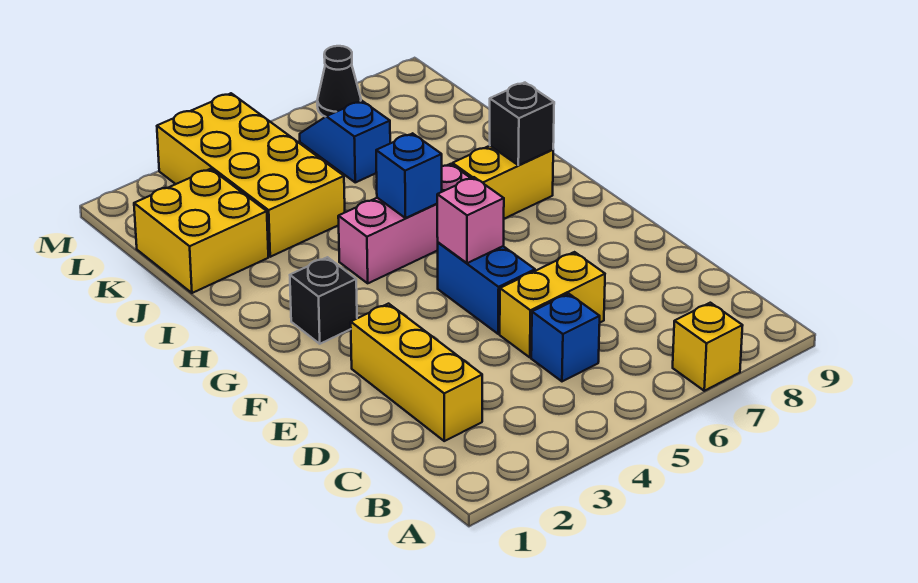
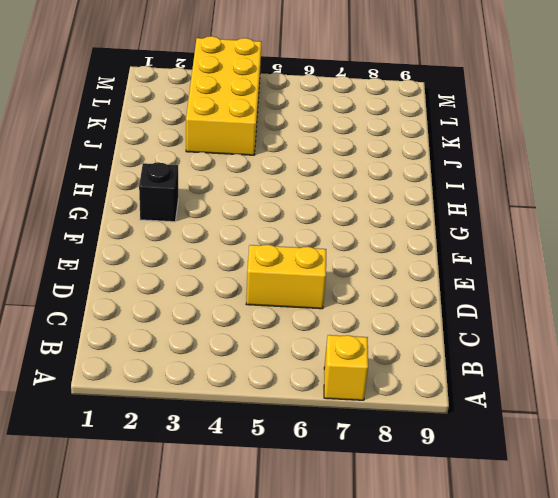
none -> yellow brick C2:E2 level 1
none -> blue brick C5 level 1
none -> blue brick E5:F5 level 1

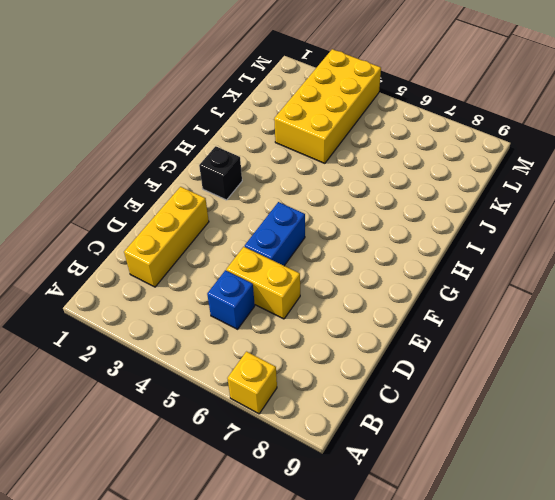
none -> pink brick H4:H6 level 1
none -> yellow brick H7:H8 level 1
none -> yellow brick J1:K2 level 1

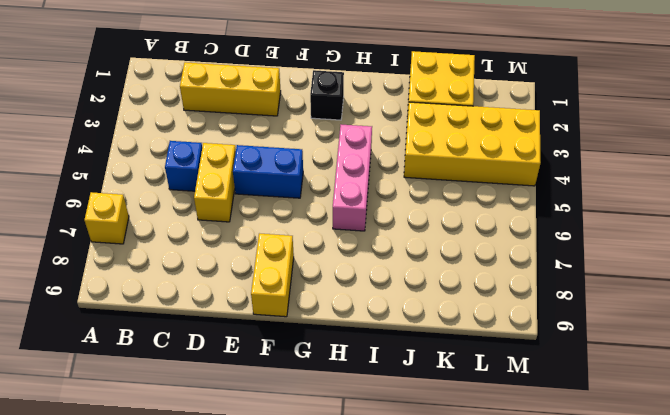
yellow brick F8:F9 level 1 -> yellow brick H7:H8 level 1
none -> blue slope K6:L6 level 1 top K
none -> black cone M7 level 1
none -> pink brick F5 level 2

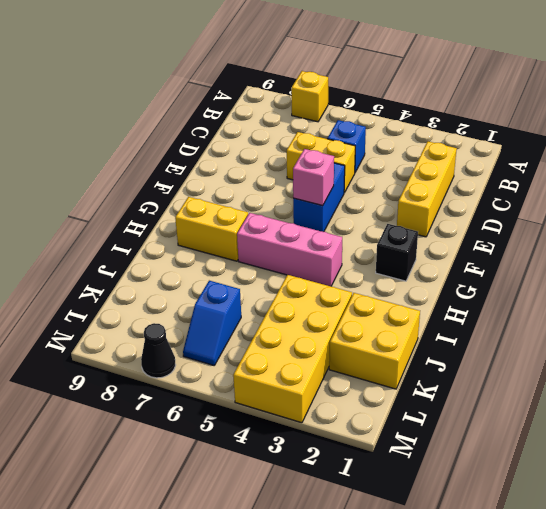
none -> blue brick H5 level 2
none -> black brick H8 level 2

